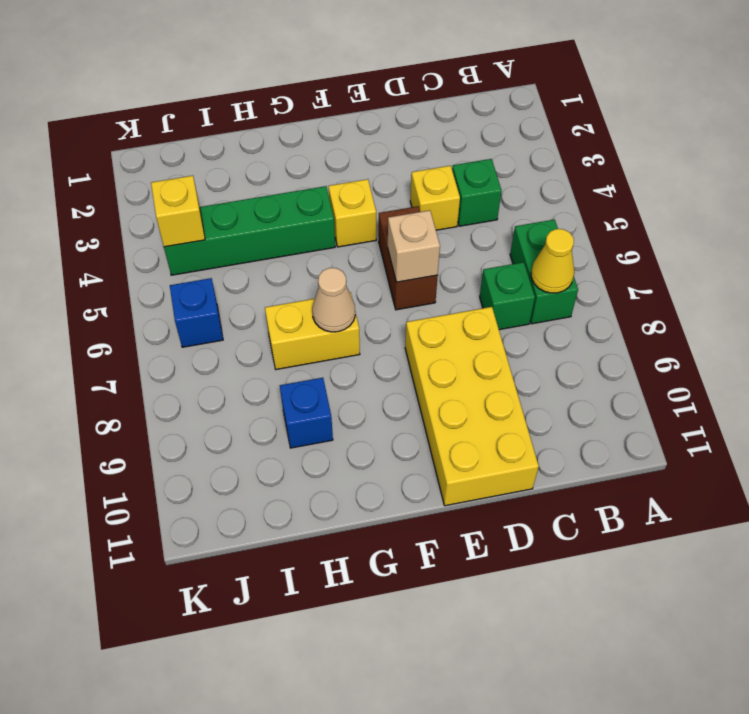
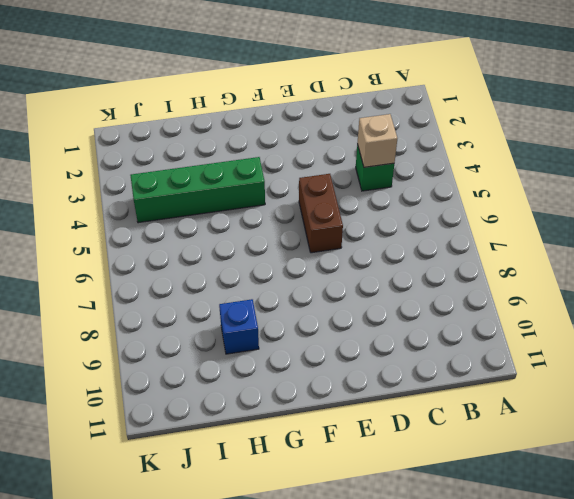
tan brick C4 level 2 -> tan brick E6 level 2
none -> green brick B6:B7 level 1
none -> green brick C7 level 1
none -> yellow brick D4 level 1

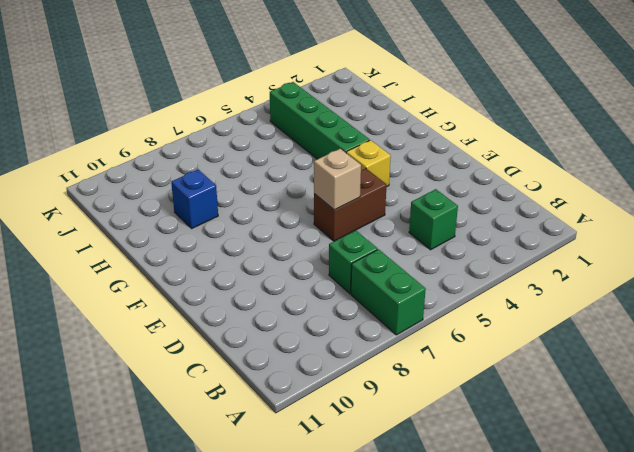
green brick A7:B7 level 1 -> green brick B6:B7 level 1
none -> yellow brick D4 level 1
none -> yellow brick D8:E11 level 1
none -> yellow brick G7:H7 level 1

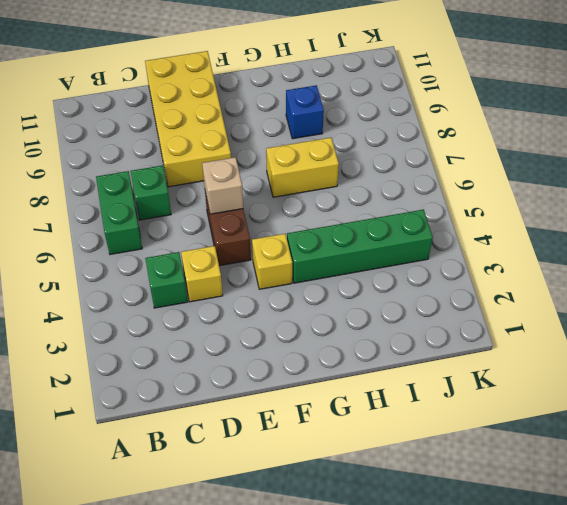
none -> blue brick J6 level 1
none -> yellow cone B7 level 2
none -> tan cone G7 level 2

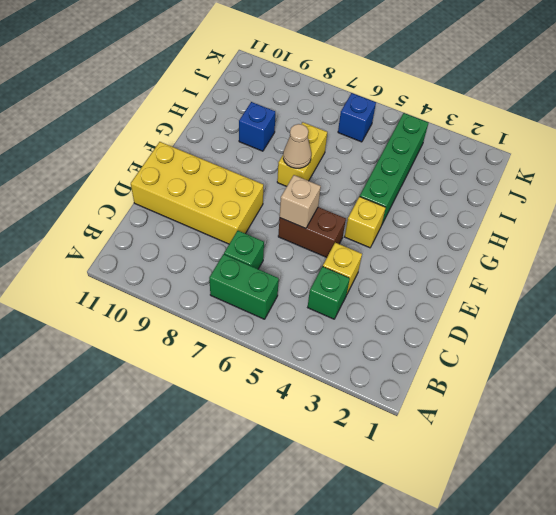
none -> yellow cone B7 level 2
none -> yellow brick J4 level 2

